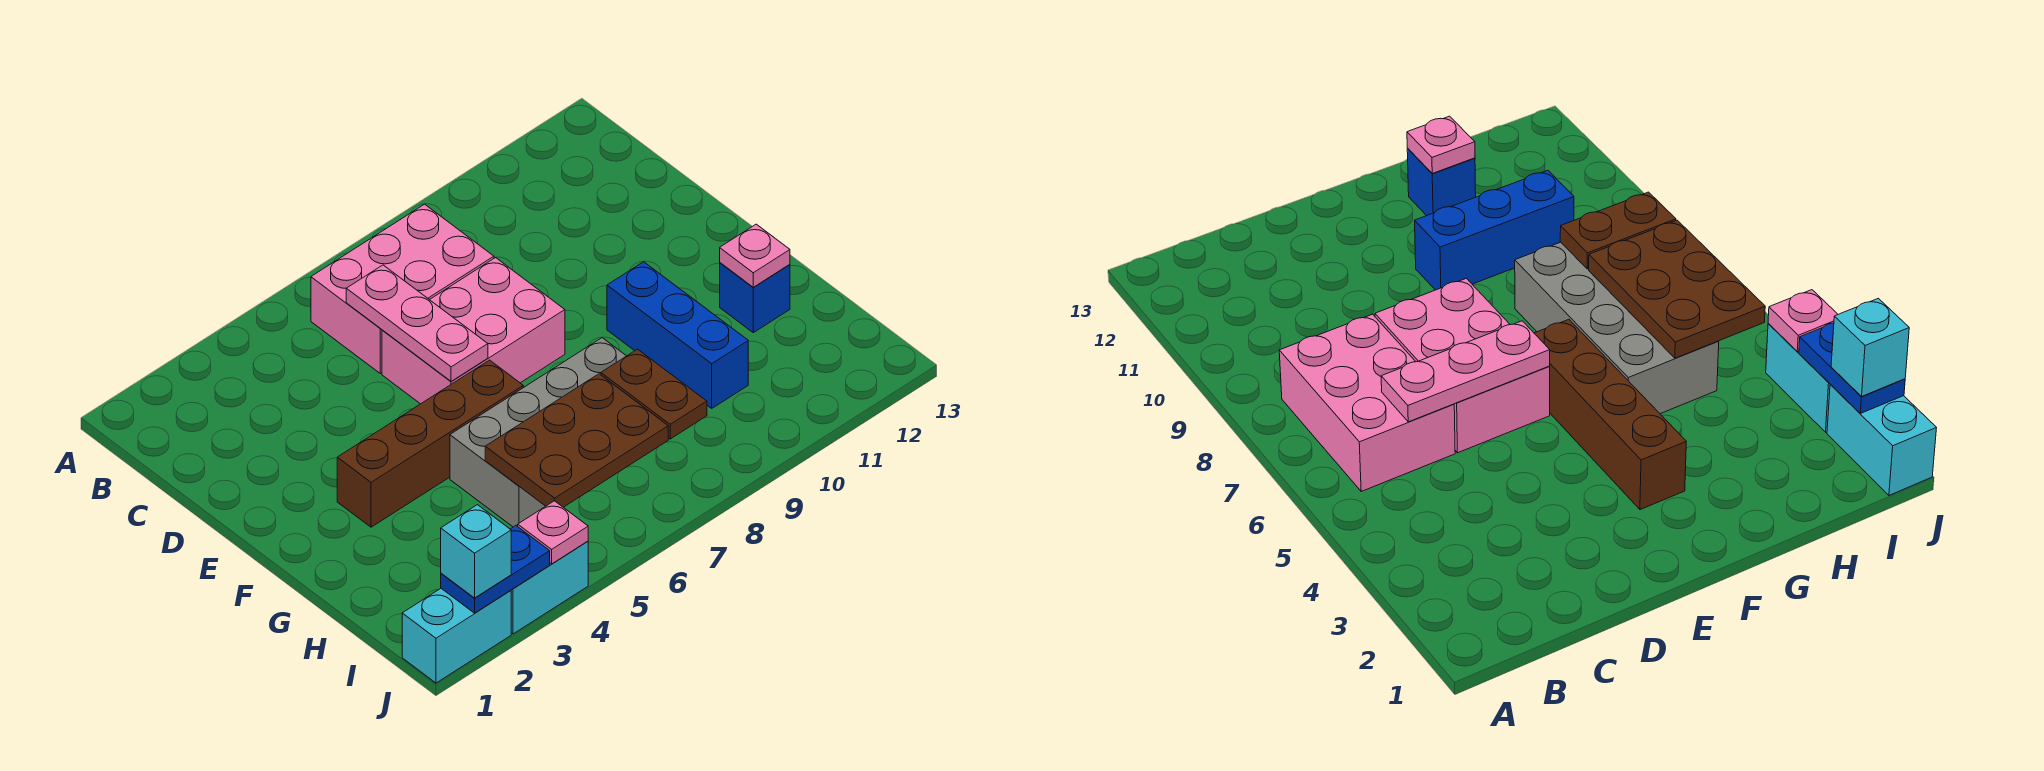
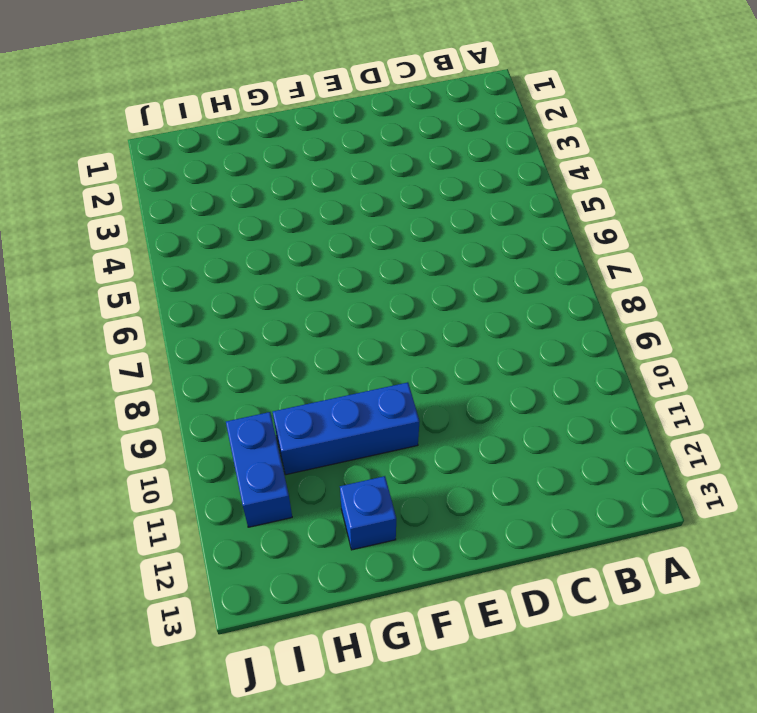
blue brick I10:I11 level 1 -> none
none -> pink brick B6:C8 level 1
none -> pink brick D6:E8 level 1
none -> brown brick F3:F6 level 1

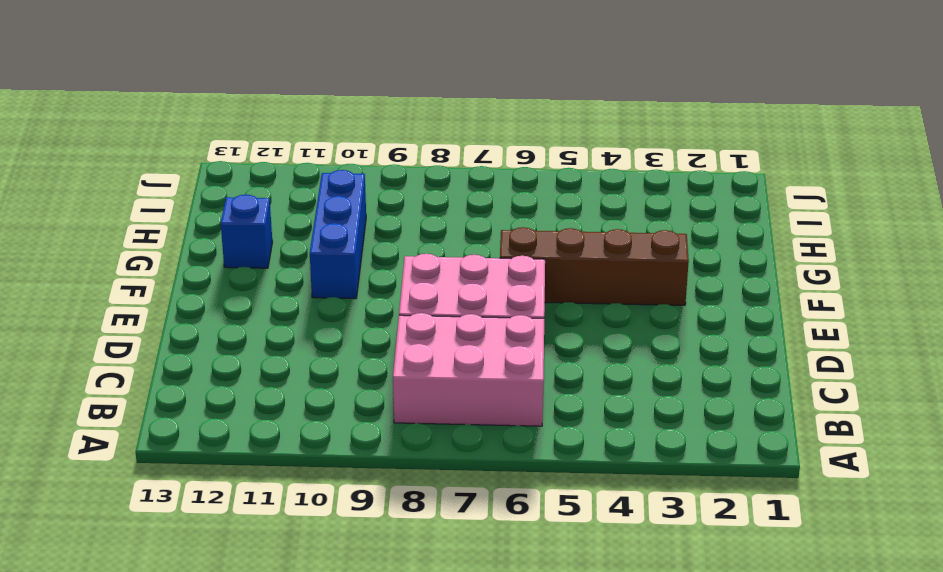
none -> grey brick G5:H8 level 1
none -> cyan brick J1:J2 level 1
none -> cyan brick J3:J4 level 1

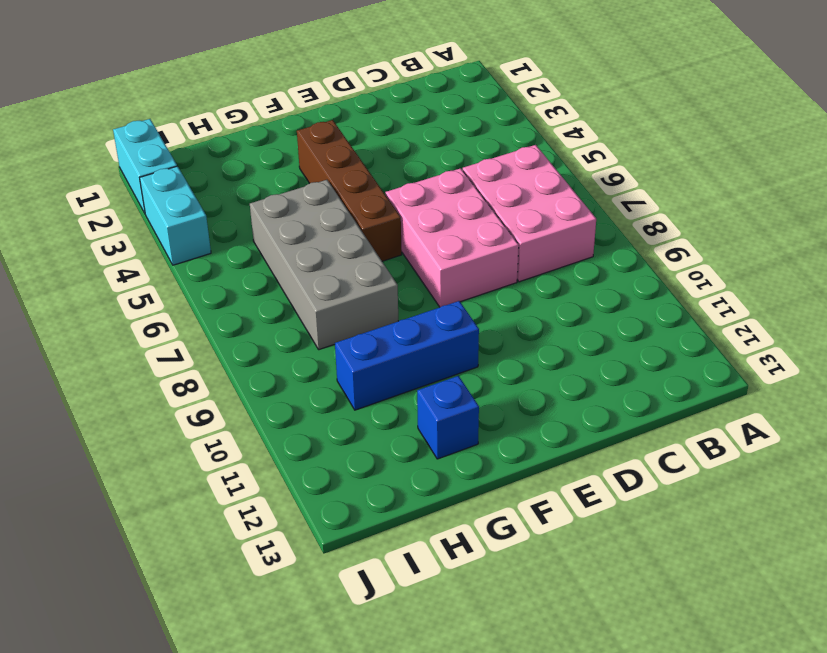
none -> pink plate C6:E6 level 2
none -> pink plate G12 level 2
none -> brown plate H5:I7 level 2

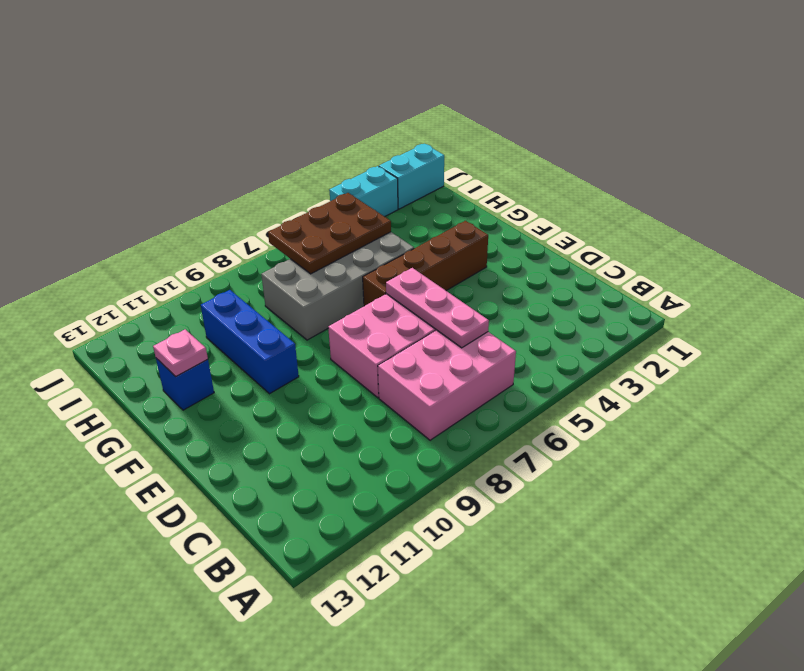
none -> brown plate H8:I8 level 2
none -> blue plate J2:J3 level 2
none -> pink plate J4 level 2

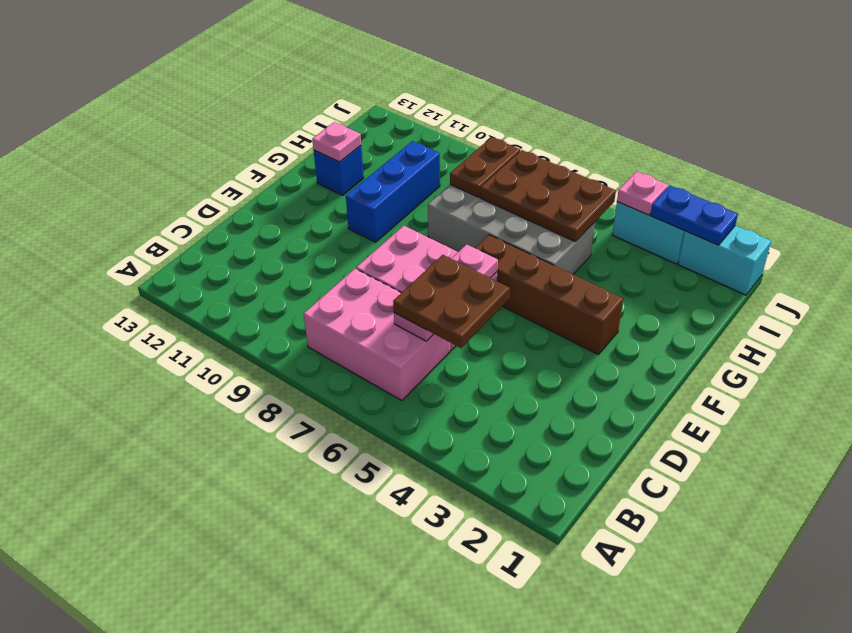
brown plate C5:D6 level 3 -> none
none -> cyan brick J2 level 3

